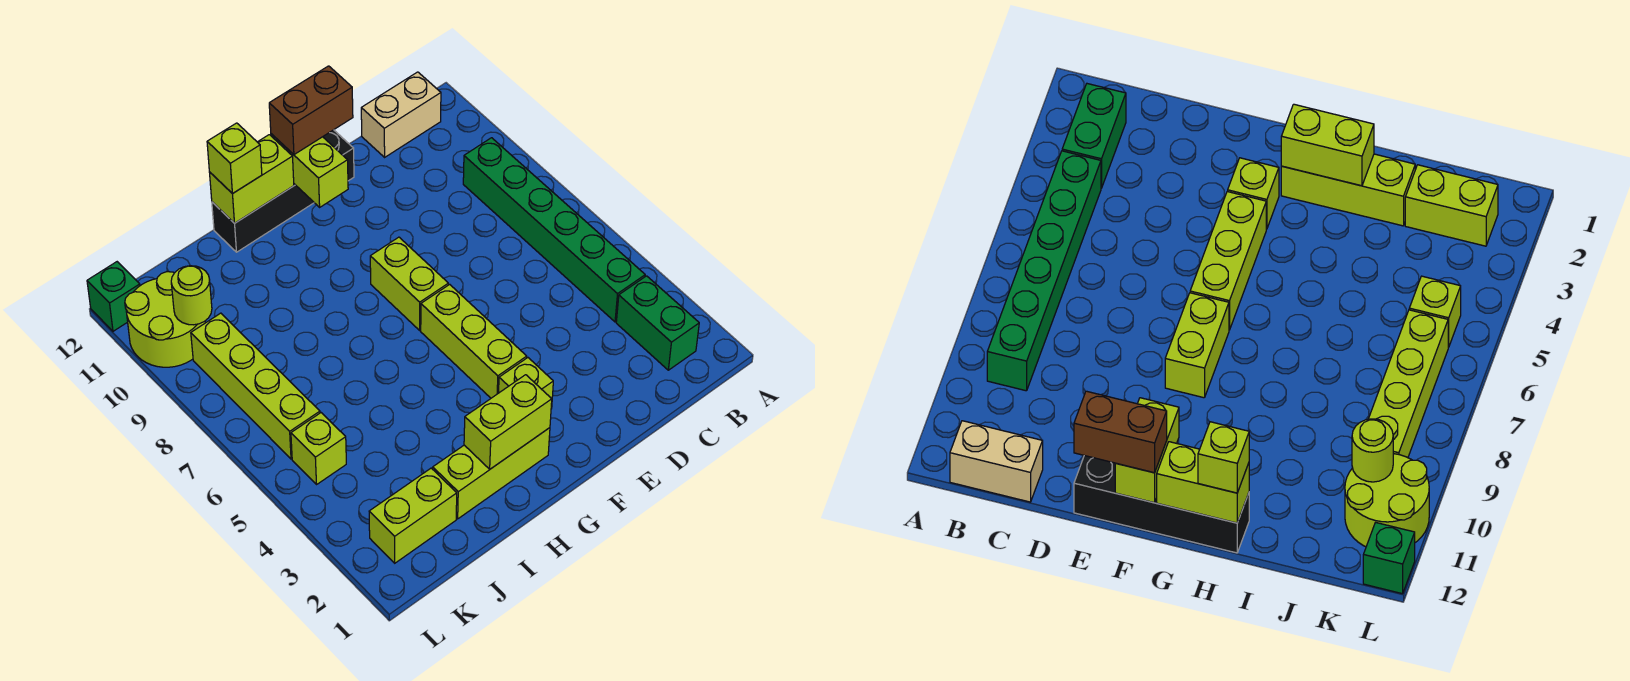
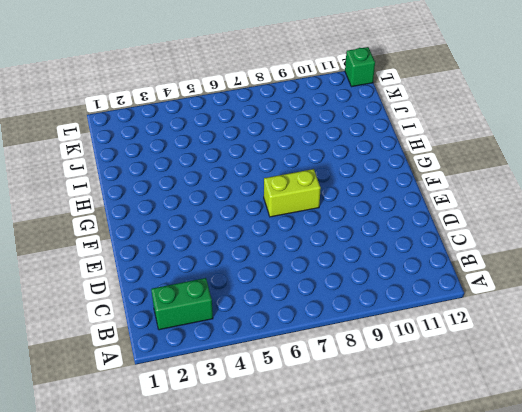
none -> green brick B4:B9 level 1
none -> tan brick B12:C12 level 1
none -> black brick E12:H12 level 1

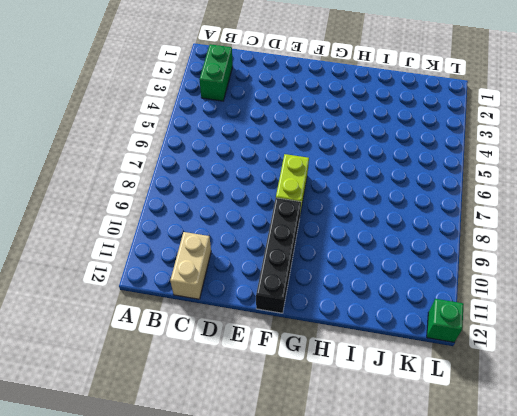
tan brick C11:C12 level 1 -> tan brick B12:C12 level 1
black brick F9:F12 level 1 -> black brick E12:H12 level 1
none -> green brick B4:B9 level 1
none -> lime brick F3 level 1
none -> lime brick F4:F6 level 1

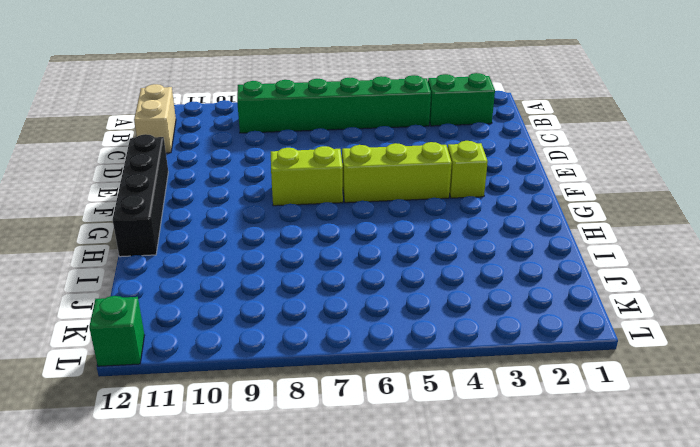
none -> lime brick G2:I2 level 1
none -> lime brick J2:K2 level 1
none -> lime brick K5 level 1

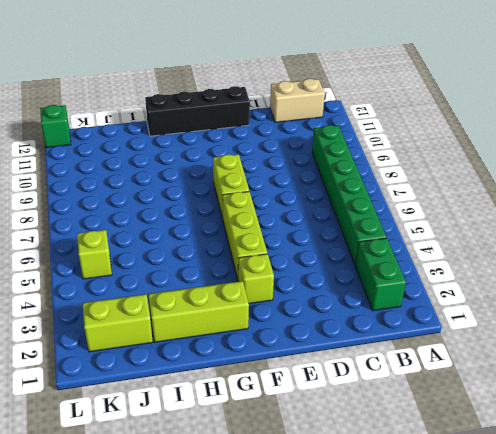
none -> lime brick K6:K9 level 1
none -> lime round brick K10:L11 level 1
none -> lime brick F11:F12 level 2

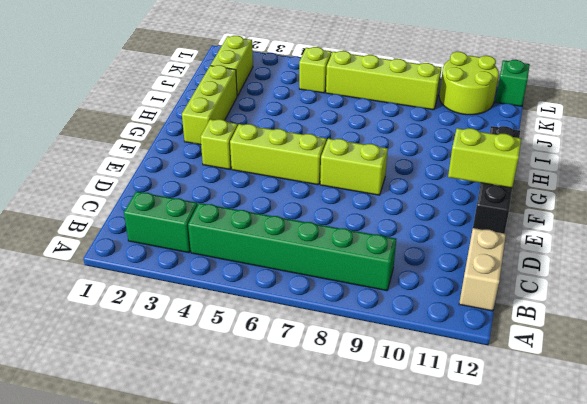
none -> lime brick G2:H2 level 2
none -> lime brick G12:H12 level 2
none -> lime round brick K10 level 2

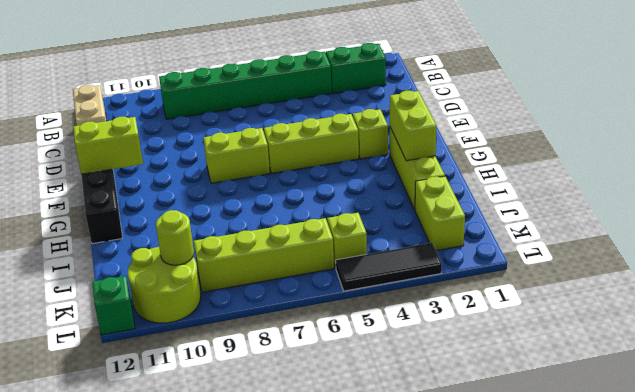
black tile L3:L5 level 1 -> none
none -> lime brick G12:H12 level 2
none -> brown brick E12:F12 level 3
none -> lime brick H12 level 3

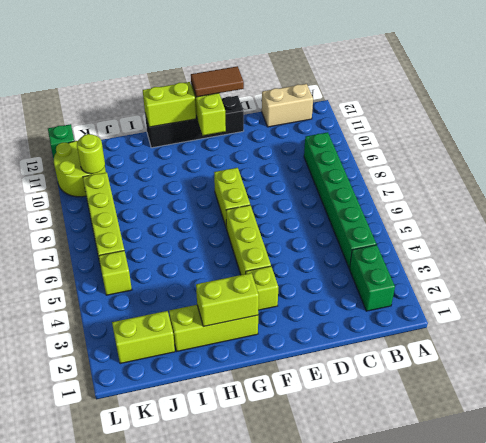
brown tile E12:F12 level 3 -> brown brick E12:F12 level 3
none -> lime brick H12 level 3

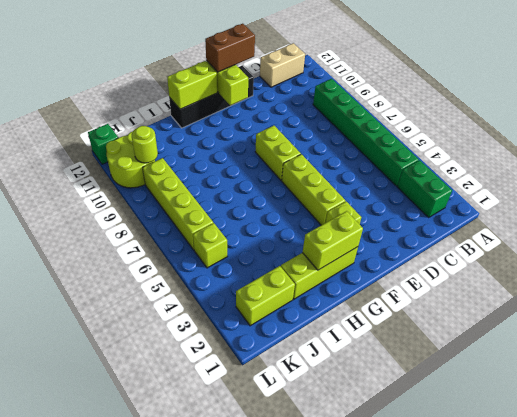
none -> lime brick H12 level 3

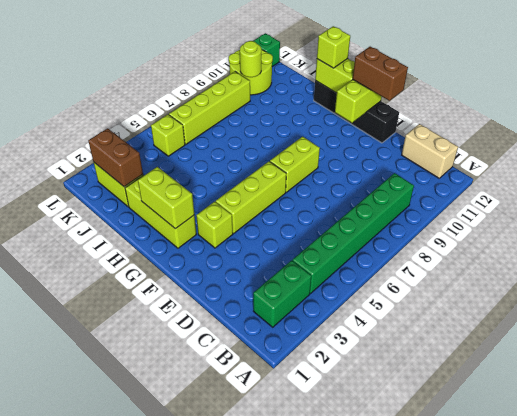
brown brick J2:K2 level 2 -> none

